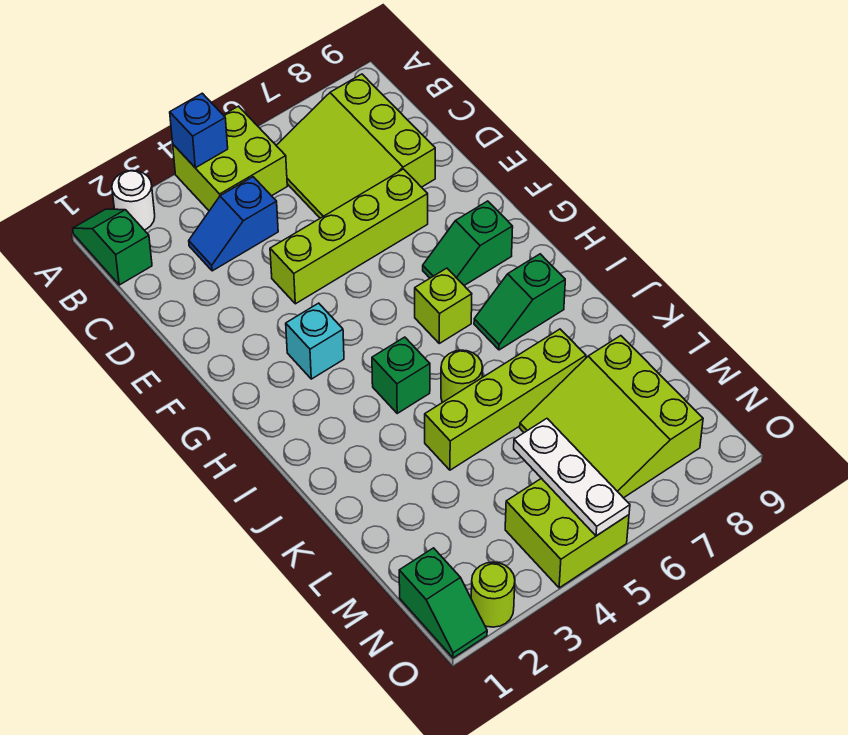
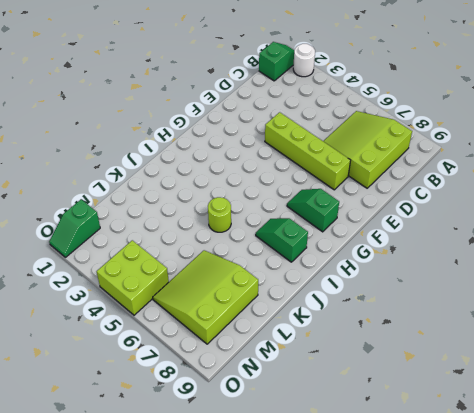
none -> lime brick A4:B5 level 1
none -> blue slope C3:C4 level 1 top 4
none -> cyan brick G3 level 1

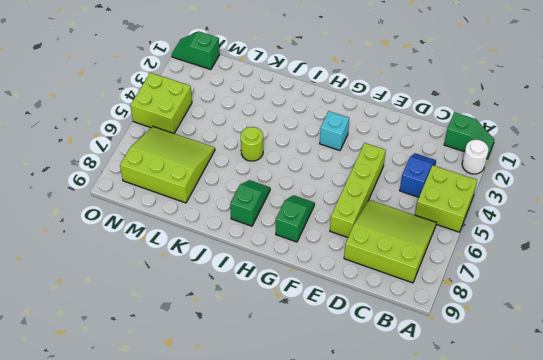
none -> lime brick H6 level 1
none -> green brick I4 level 1
none -> lime brick K4:K7 level 1

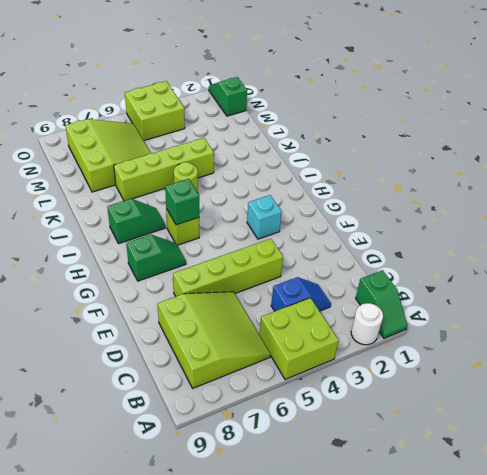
green brick H6 level 2 -> green brick I4 level 1
none -> lime round brick O2 level 1
none -> blue brick A4 level 2
none -> white plate M5:O5 level 2

